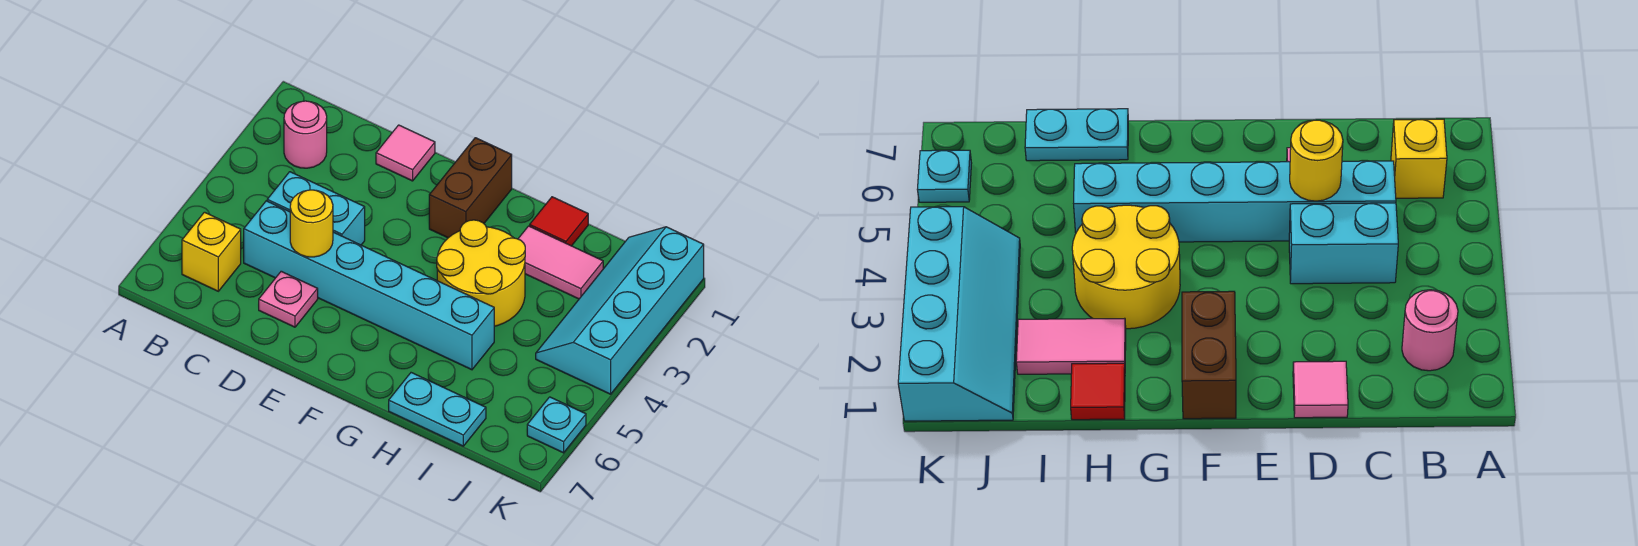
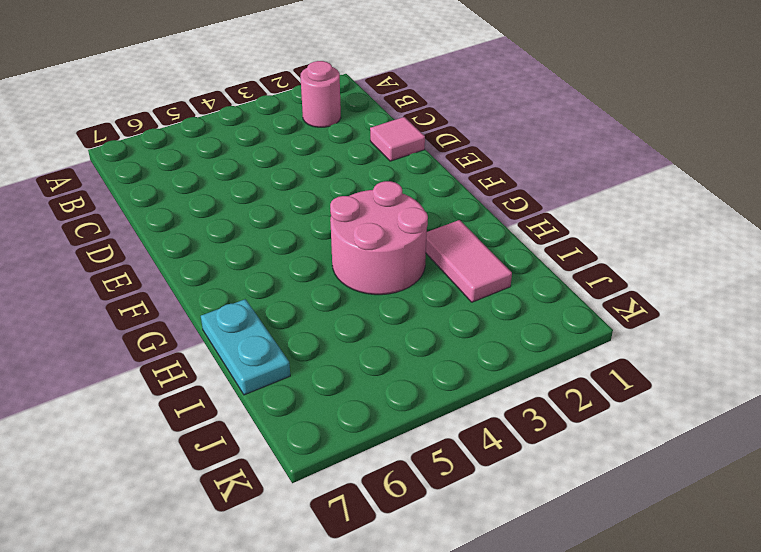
pink round brick G3:H4 level 1 -> yellow round brick G3:H4 level 1
none -> yellow brick B6 level 1
none -> cyan brick C4:D4 level 1
none -> cyan brick C5:H5 level 1

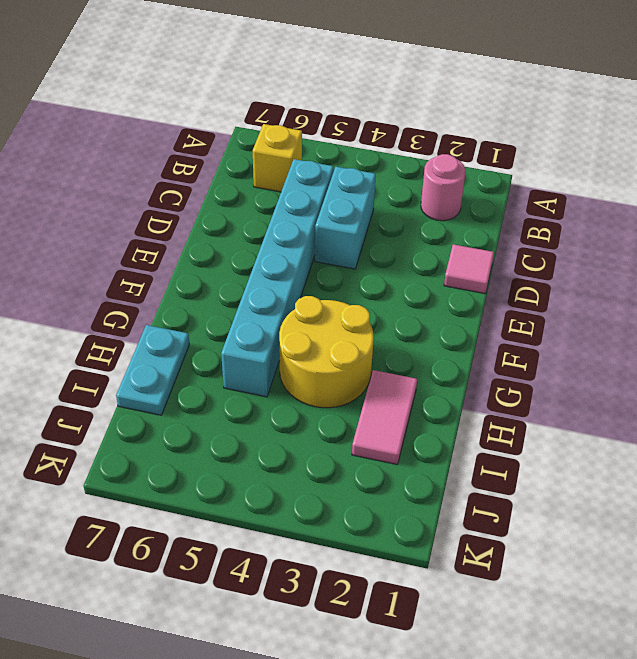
none -> pink plate D6 level 1
none -> brown brick F1:F2 level 1
none -> red tile H1 level 1

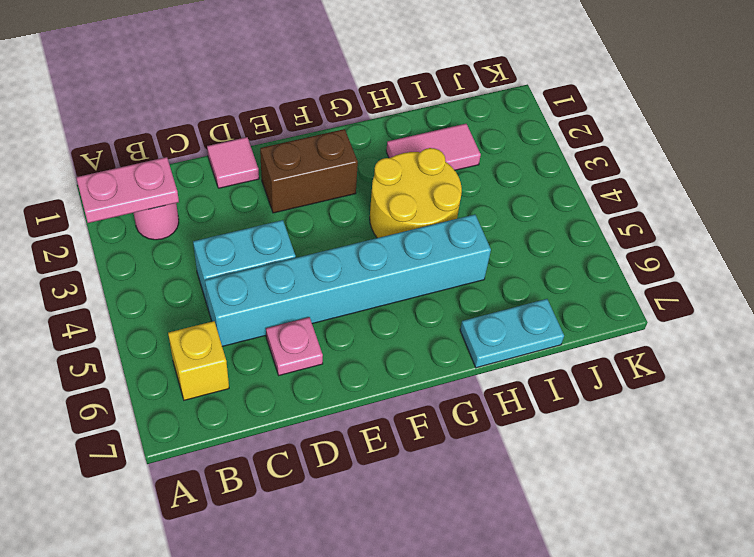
pink plate A2:B2 level 2 -> none
brown brick E2:F2 level 1 -> brown brick F1:F2 level 1
none -> red tile H1 level 1
none -> cyan slope J1:K4 level 1 top K
none -> cyan plate K6 level 1

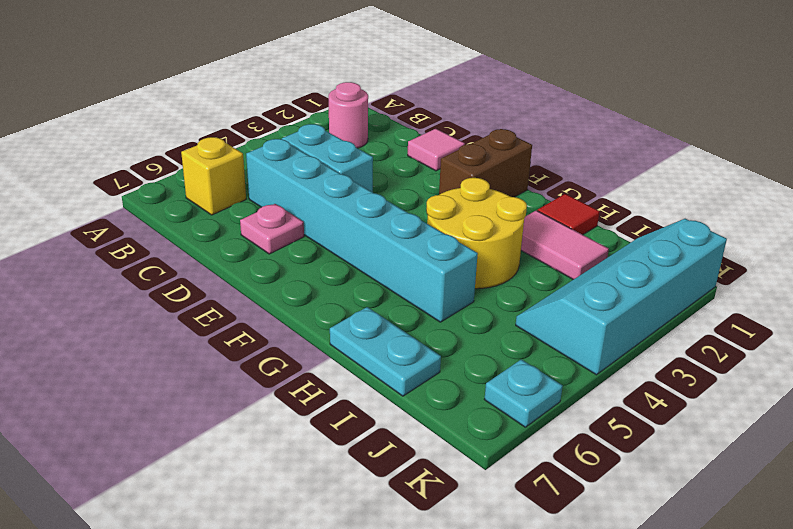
none -> yellow round brick D5 level 2

